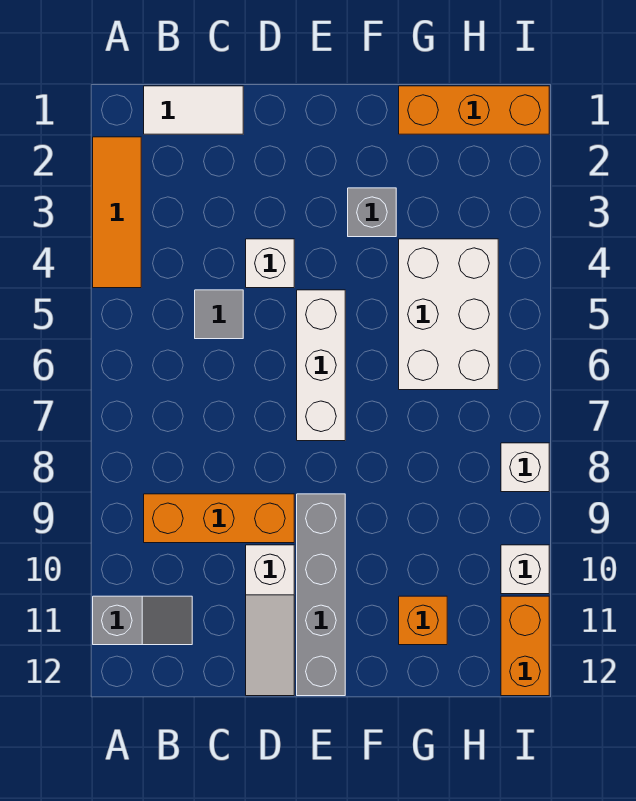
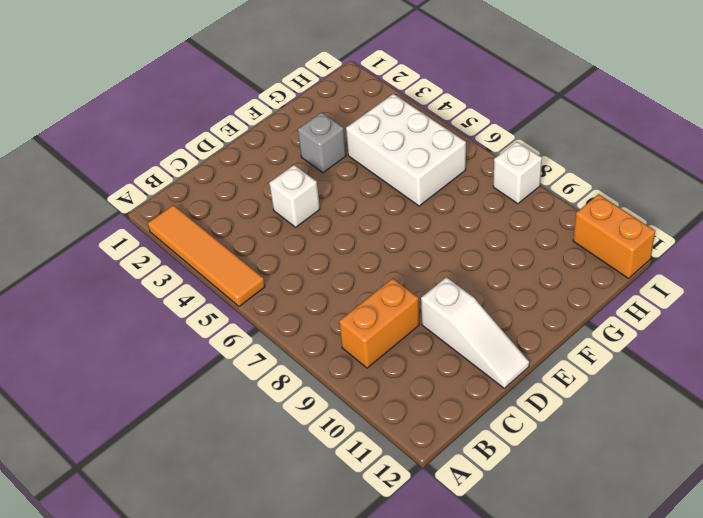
orange tile A2:A5 level 1 -> orange tile A2:A4 level 1
orange brick B9:C9 level 1 -> orange brick B9:D9 level 1
none -> grey slope A11:B11 level 1 top A
none -> white tile B1:C1 level 1
none -> grey tile C5 level 1

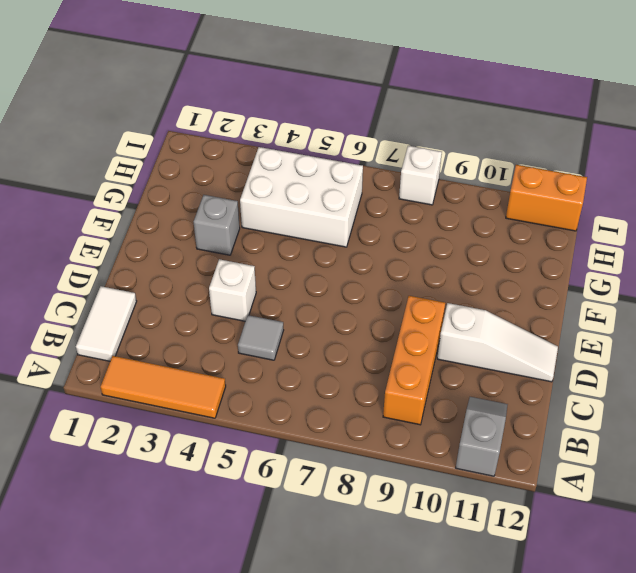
none -> white brick E5:E7 level 1
none -> grey brick E9:E12 level 1
none -> orange brick G1:I1 level 1

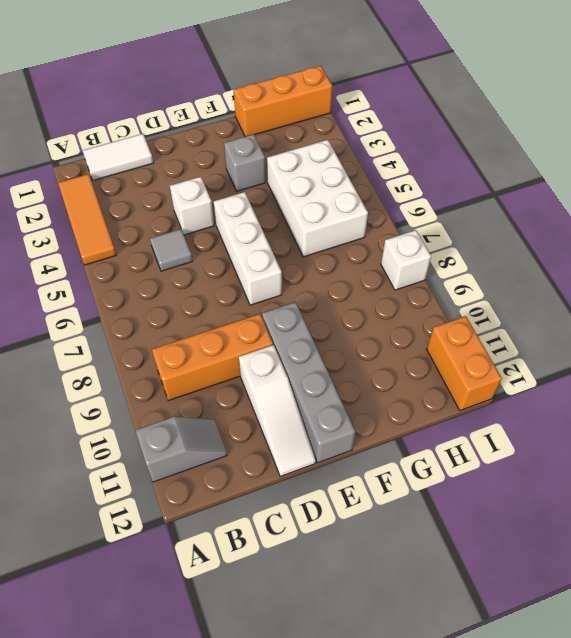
none -> orange brick G11 level 1
none -> white brick I10 level 1

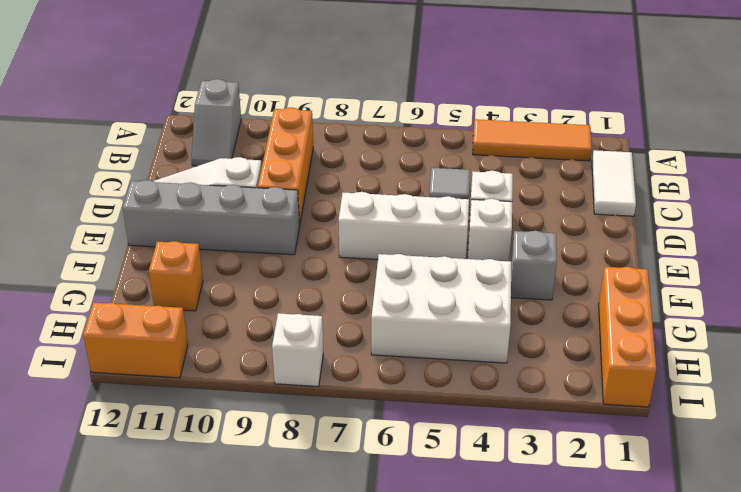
white brick E4 level 1 -> white brick I10 level 1

